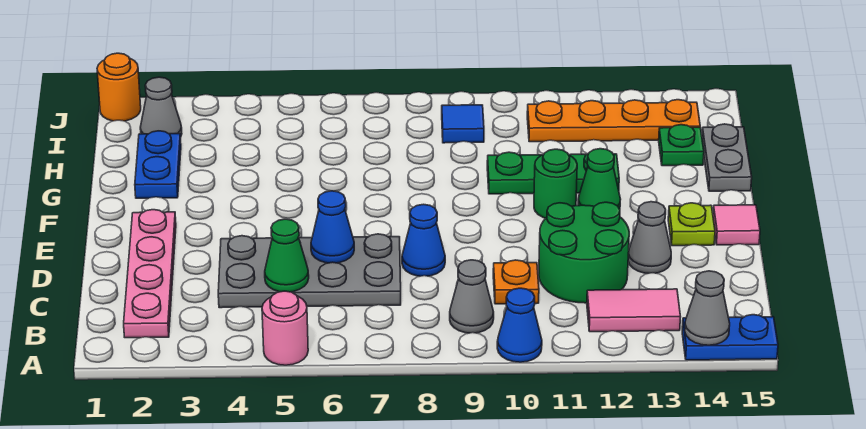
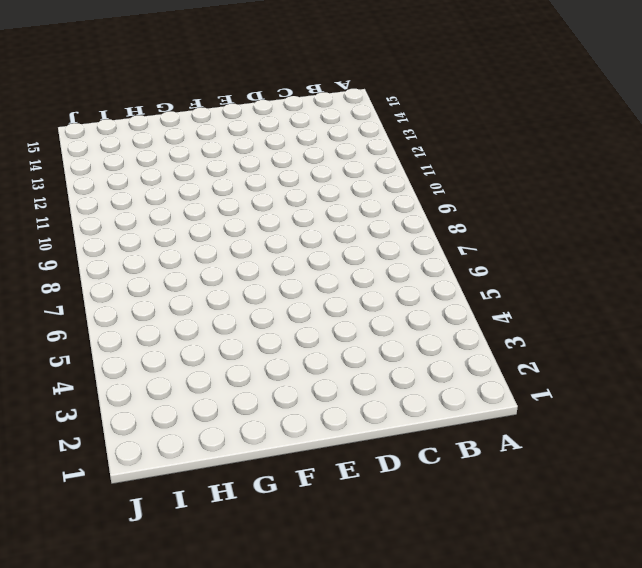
none -> pink round brick A5 level 1
none -> blue cone A10 level 1
none -> blue plate A14:A15 level 1

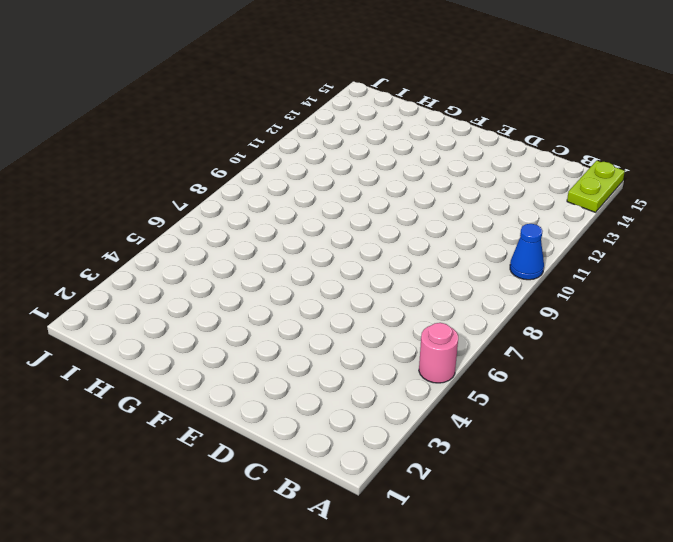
lime plate A14:A15 level 1 -> blue plate A14:A15 level 1
none -> pink plate B2:E2 level 1
none -> grey cone B9 level 1
none -> pink tile B12:B13 level 1

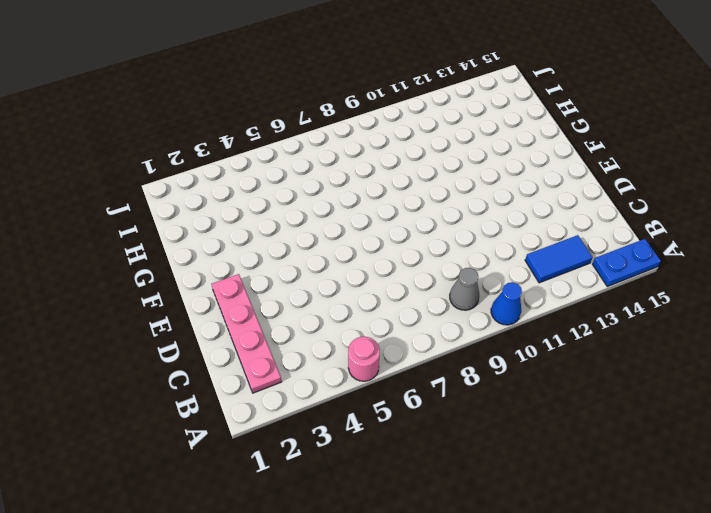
blue tile B12:B13 level 1 -> pink tile B12:B13 level 1
none -> grey plate C4:D7 level 1
none -> orange plate C10 level 1
none -> green round brick C11:D12 level 1

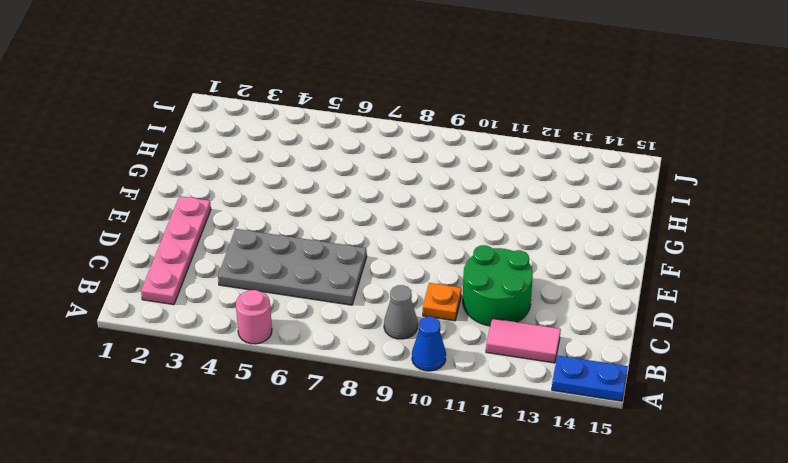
none -> blue cone D8 level 1
none -> grey cone D13 level 1
none -> lime plate E14 level 1

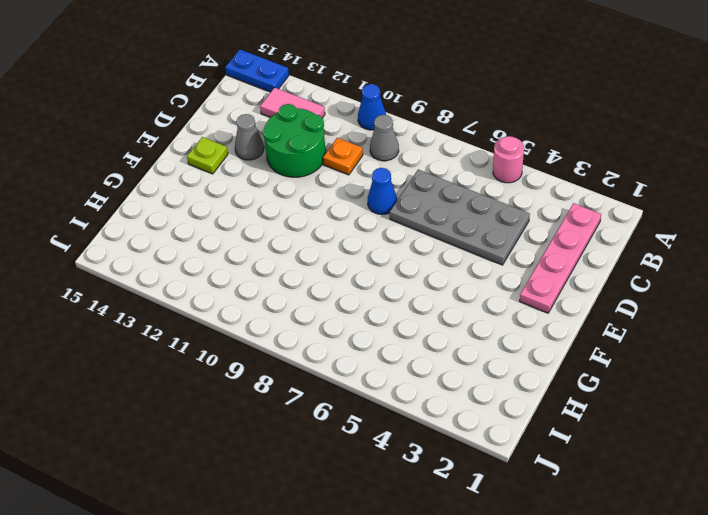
none -> pink tile E15 level 1
none -> green round brick F11 level 1
none -> green cone F12 level 1

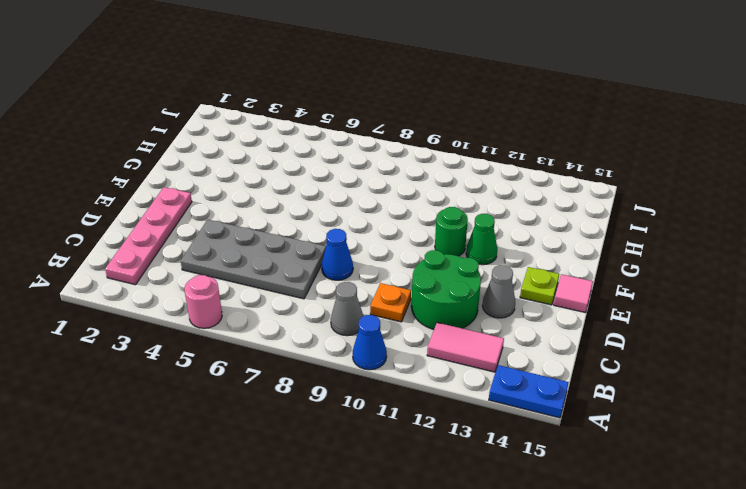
none -> blue plate G2:H2 level 1
none -> green plate G10:G12 level 1
none -> grey plate G15:H15 level 1

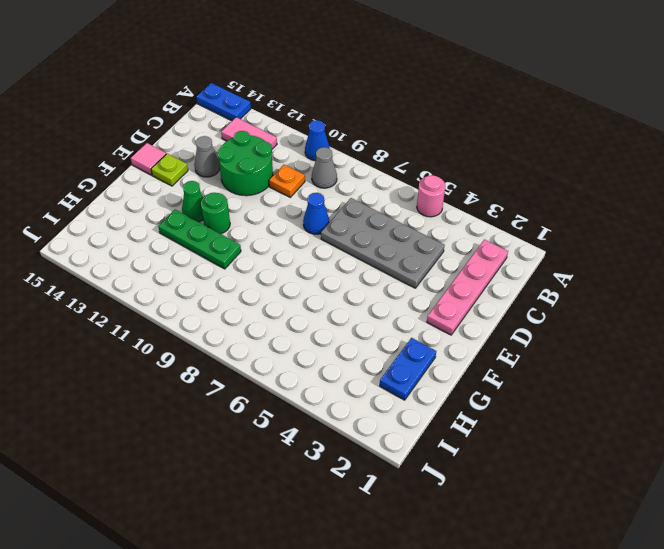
none -> grey plate G15:H15 level 1
none -> green plate H14 level 1
none -> grey cone I2 level 1

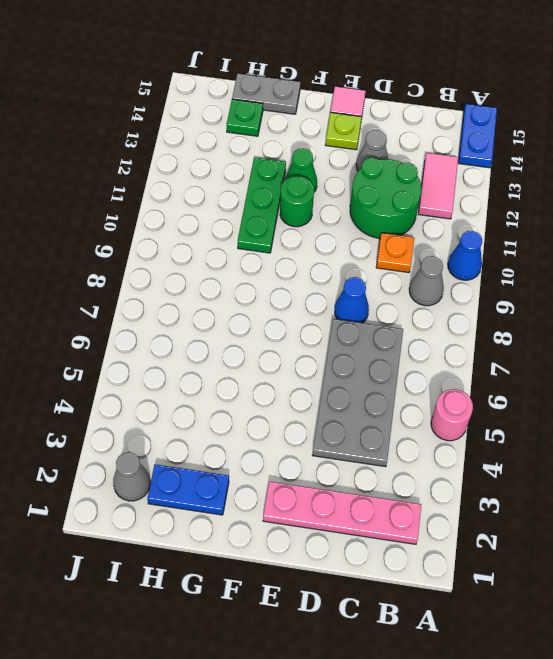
none -> blue tile I9 level 1
none -> orange plate I11:I14 level 1
none -> orange round brick J1 level 1

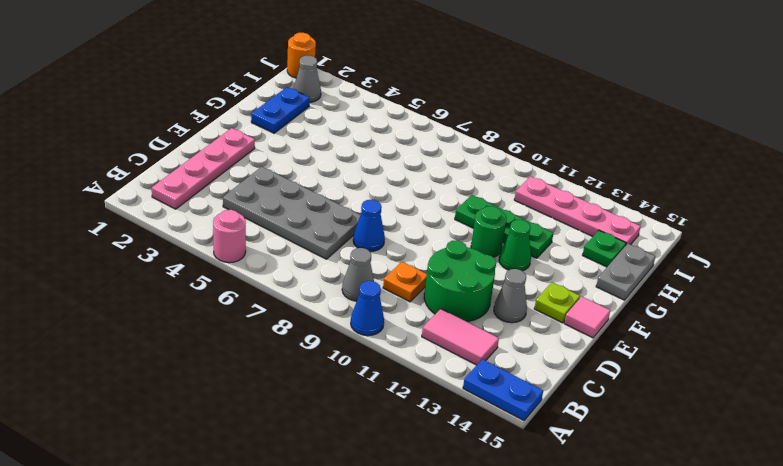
pink plate I11:I14 level 1 -> orange plate I11:I14 level 1
none -> blue tile I9 level 1
none -> grey cone A14 level 2
none -> green cone C5 level 2

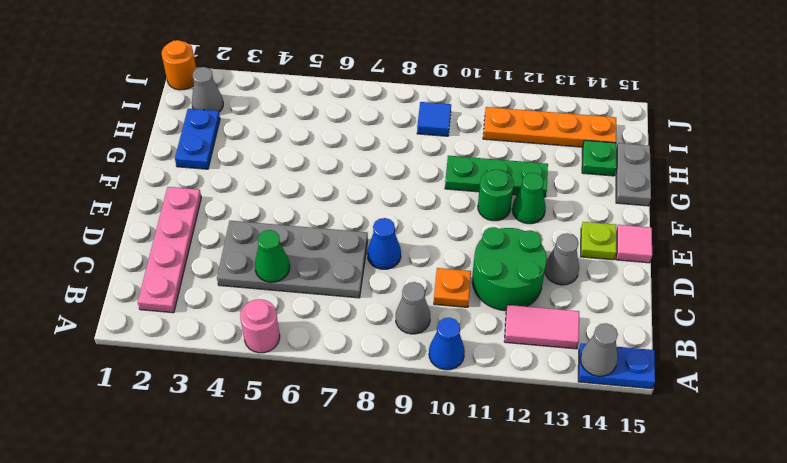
none -> blue cone D6 level 2

